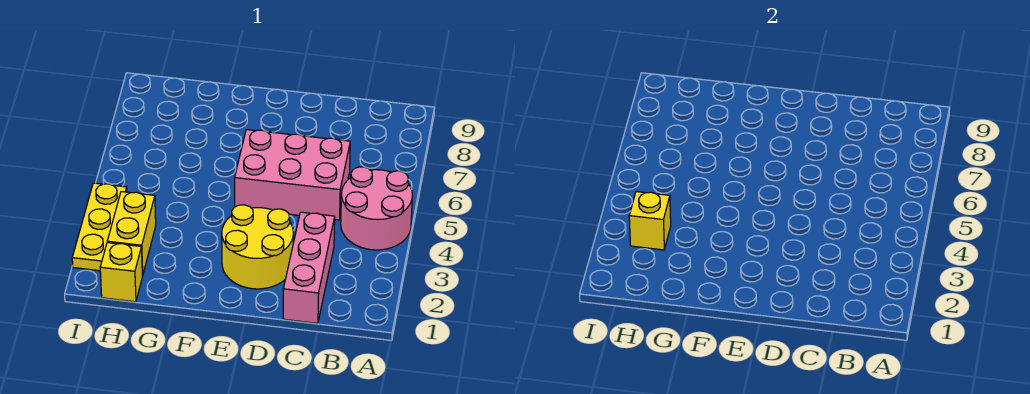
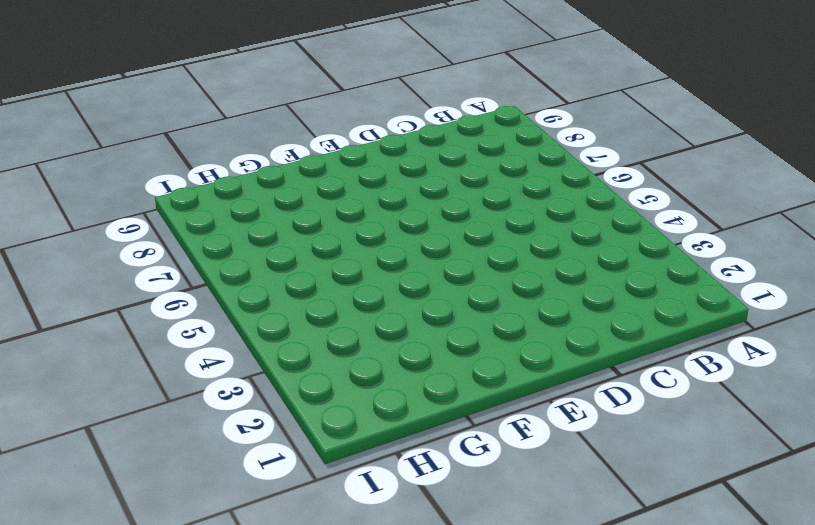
none -> pink round brick A4:B5 level 1
none -> pink brick C1:C3 level 1

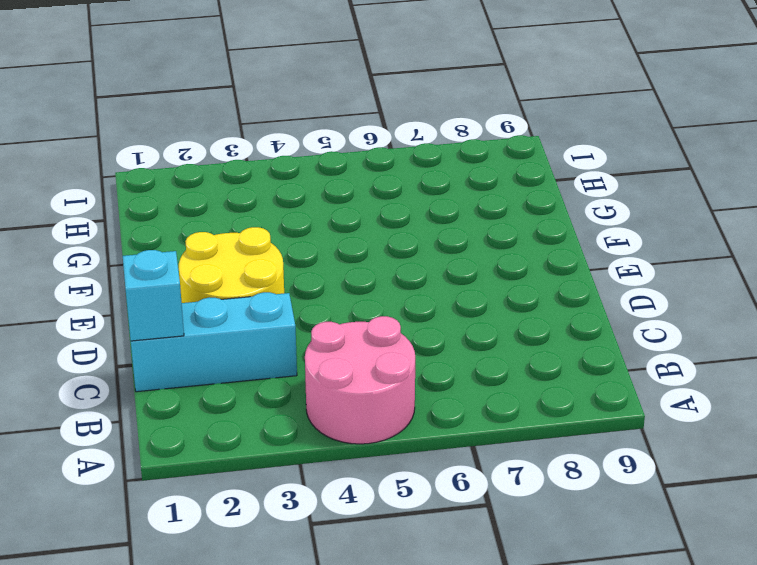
cyan brick C1:C3 level 1 -> pink brick C1:C3 level 1
cyan brick C1 level 2 -> none
none -> pink brick C5:E6 level 1
none -> yellow brick H1 level 1

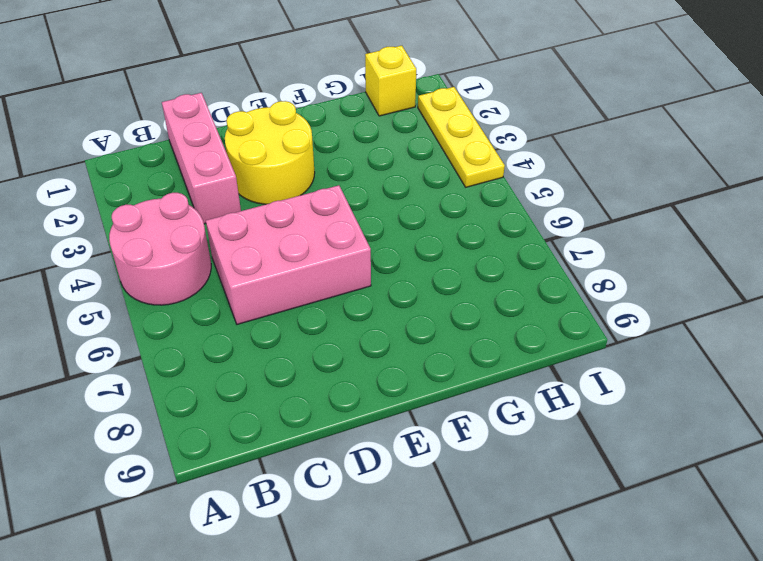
none -> yellow brick H2:H3 level 1
none -> yellow brick H3 level 2

